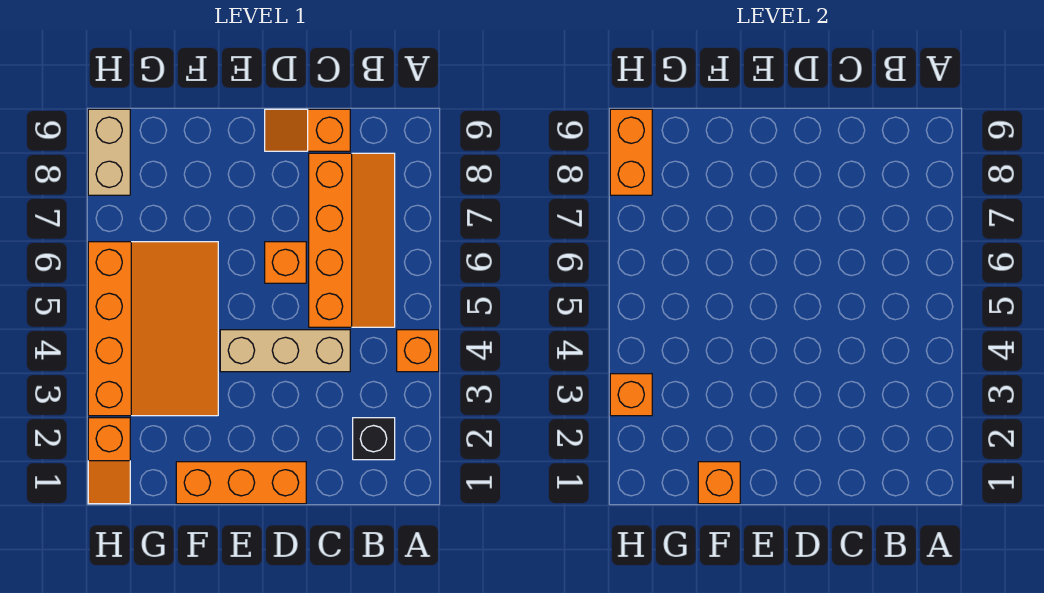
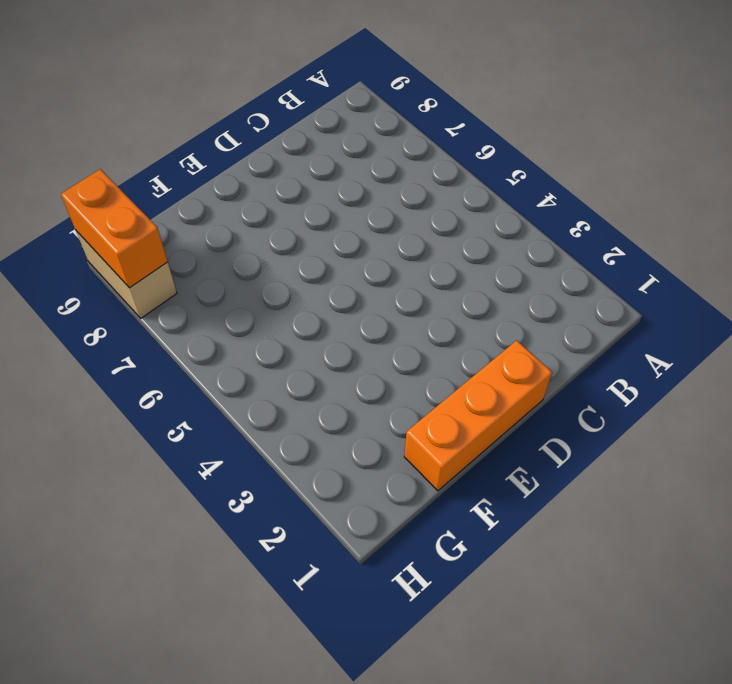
none -> orange brick A4 level 1
none -> black brick B2 level 1
none -> orange slope B5:C8 level 1 top C

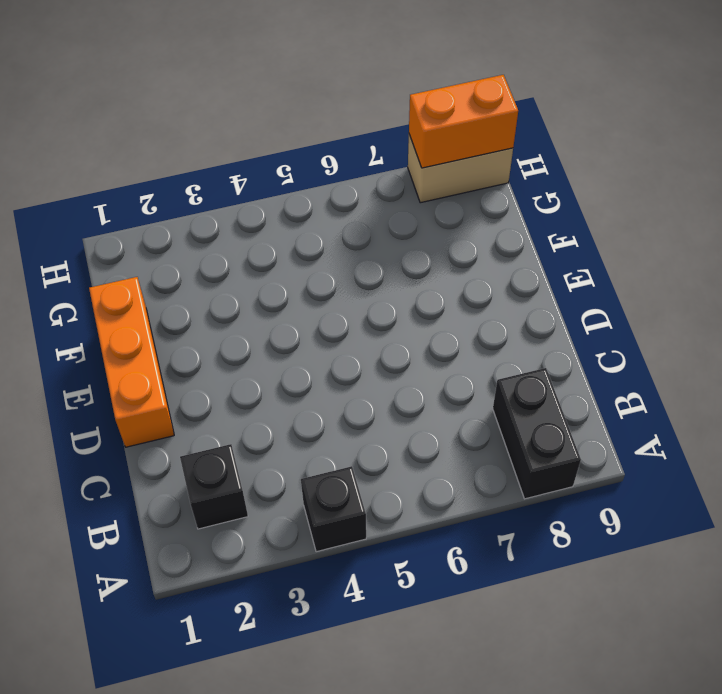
black brick A4 level 1 -> orange brick A4 level 1
black brick A8:B8 level 1 -> orange slope B5:C8 level 1 top C
none -> tan brick C4:E4 level 1
none -> orange slope C9:D9 level 1 top C
none -> orange brick D6 level 1

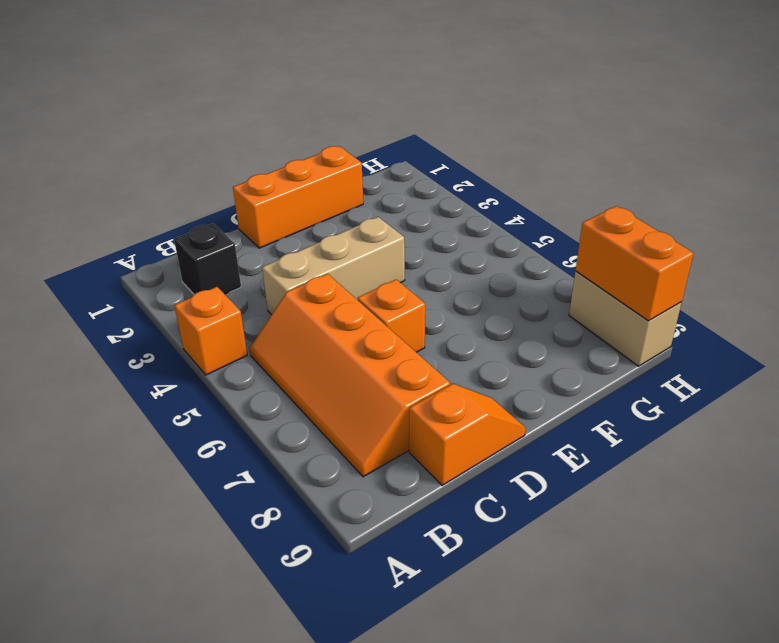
none -> orange slope F3:H6 level 1 top H
none -> orange slope H1:H2 level 1 top 2
none -> orange brick F1 level 2

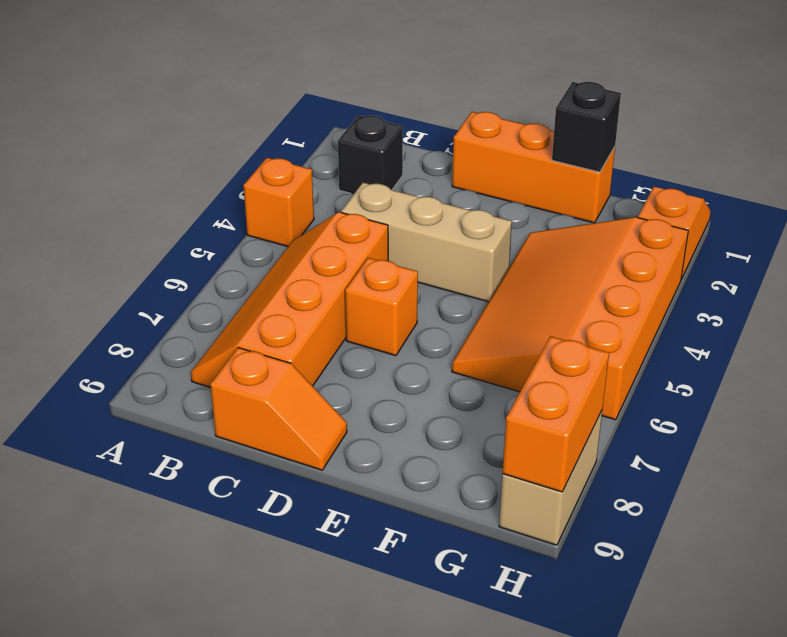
black brick F1 level 2 -> orange brick F1 level 2
none -> orange brick H3 level 2

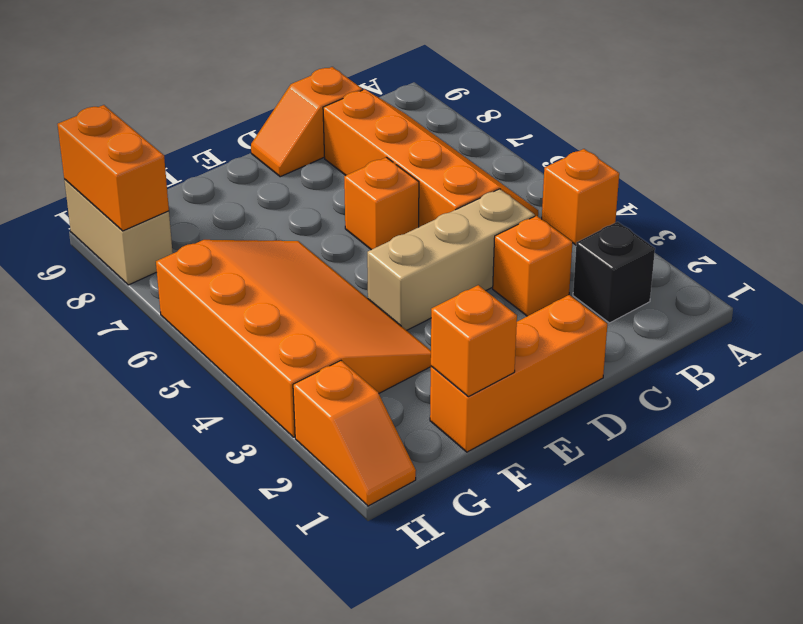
orange brick C3 level 1 -> orange brick H3 level 2

